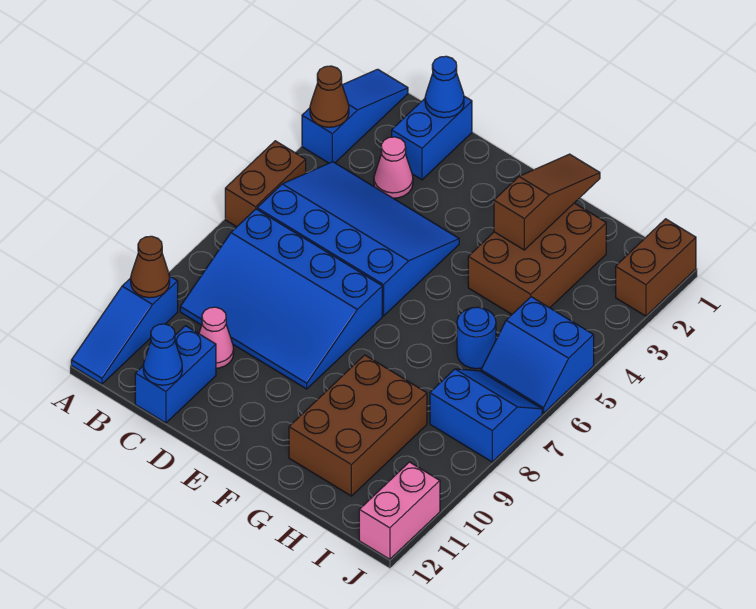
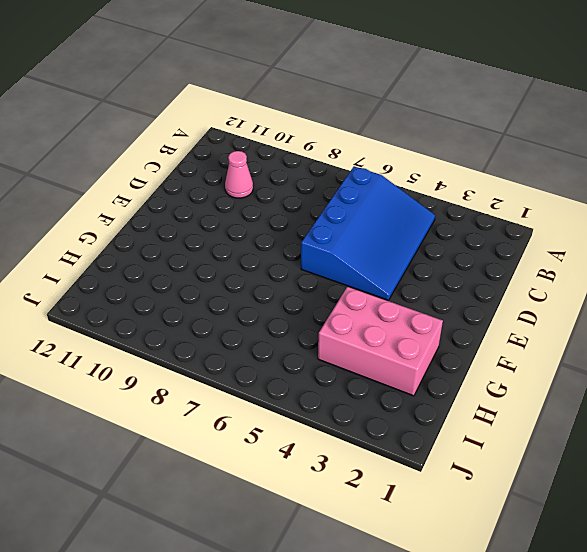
pink brick G2:H4 level 1 -> brown brick G2:H4 level 1
none -> blue slope A1:A3 level 1 top 3
none -> brown brick A5:A6 level 1
none -> blue slope A10:A12 level 1 top 10

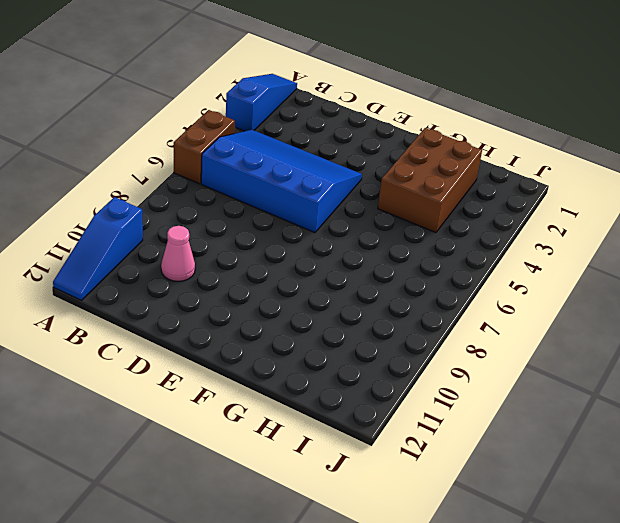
none -> blue slope B7:E9 level 1 top 7
none -> blue brick C1:C2 level 1
none -> pink cone C3 level 1

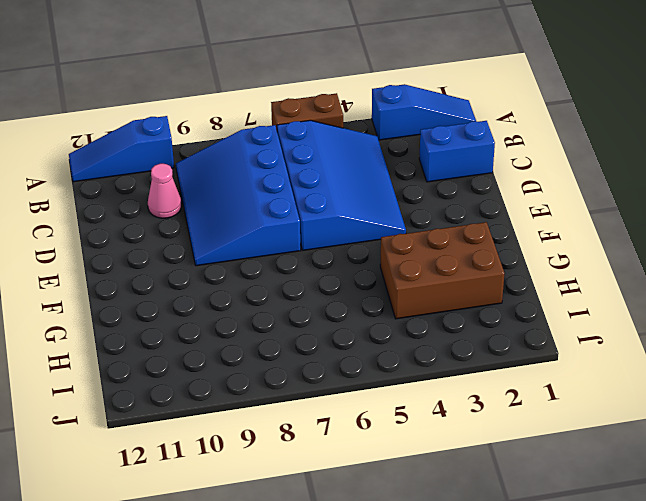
none -> pink cone C3 level 1
none -> blue brick C11:C12 level 1
none -> brown brick G9:H11 level 1

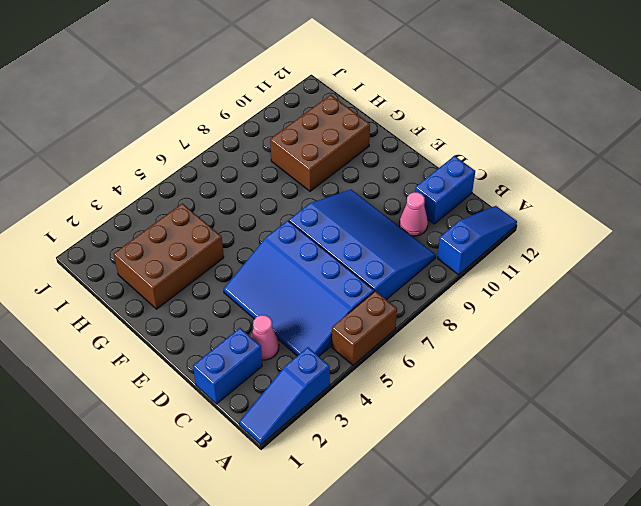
none -> blue round brick H6 level 1
none -> blue slope I5:J6 level 1 top 5
none -> blue slope I7:J8 level 1 top 8

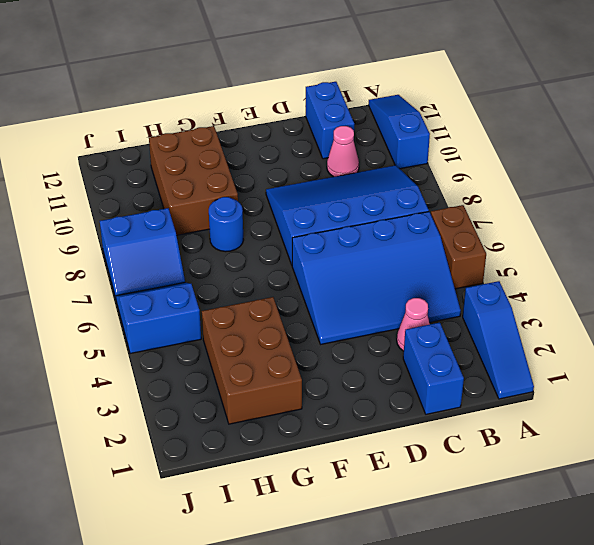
blue round brick G8 level 1 -> blue round brick H6 level 1
none -> brown brick J1:J2 level 1
none -> pink brick J11:J12 level 1
none -> brown cone A3 level 2

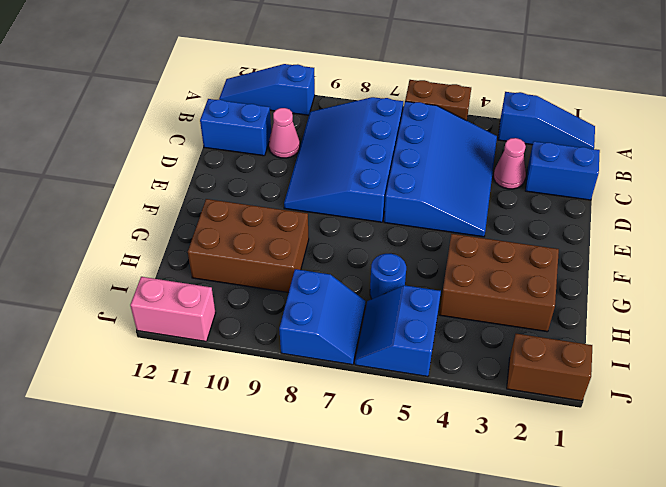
none -> brown cone A3 level 2
none -> brown cone A10 level 2
none -> blue cone C1 level 2

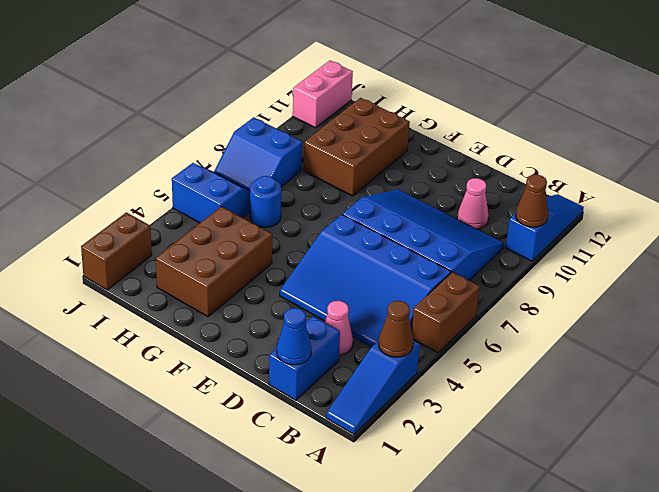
none -> blue brick C11:C12 level 1
none -> blue cone C12 level 2
none -> brown slope G1:G3 level 2 top 3

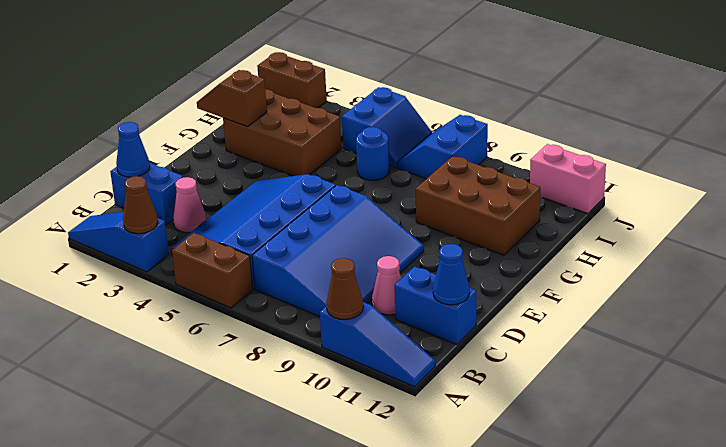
brown slope G1:G2 level 2 top 2 -> brown slope G1:G3 level 2 top 3

